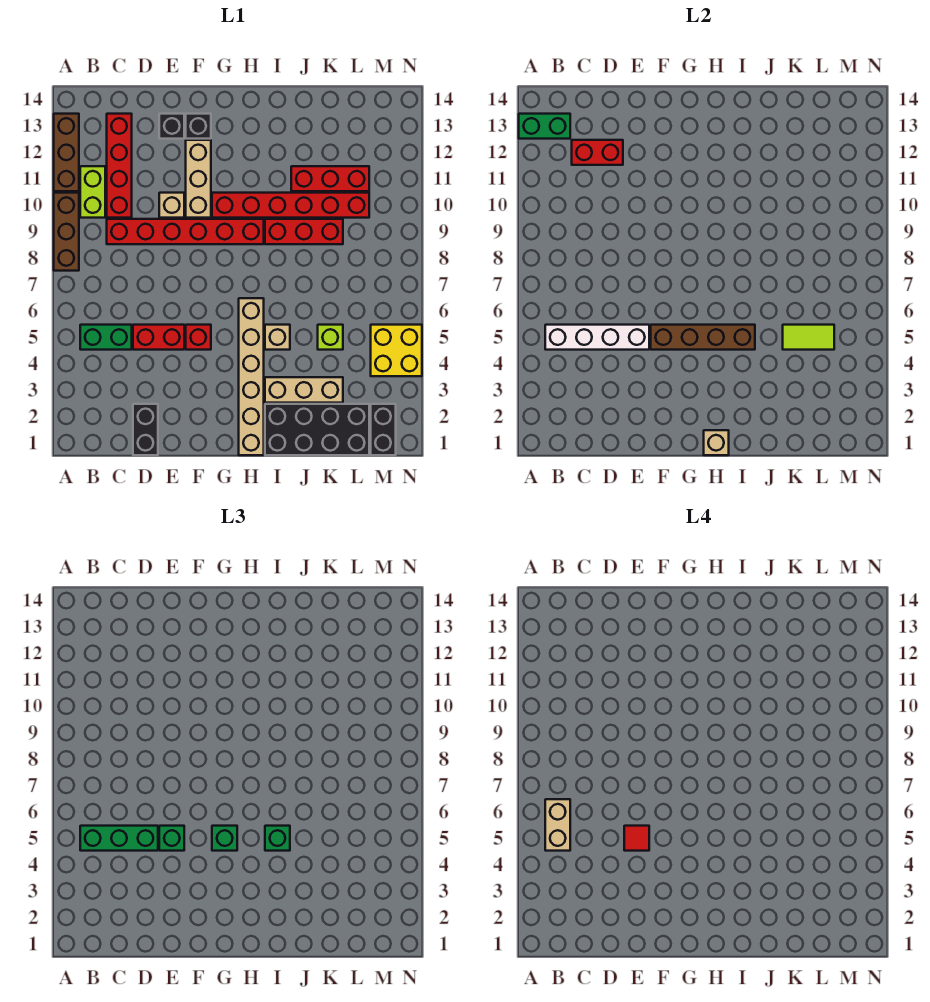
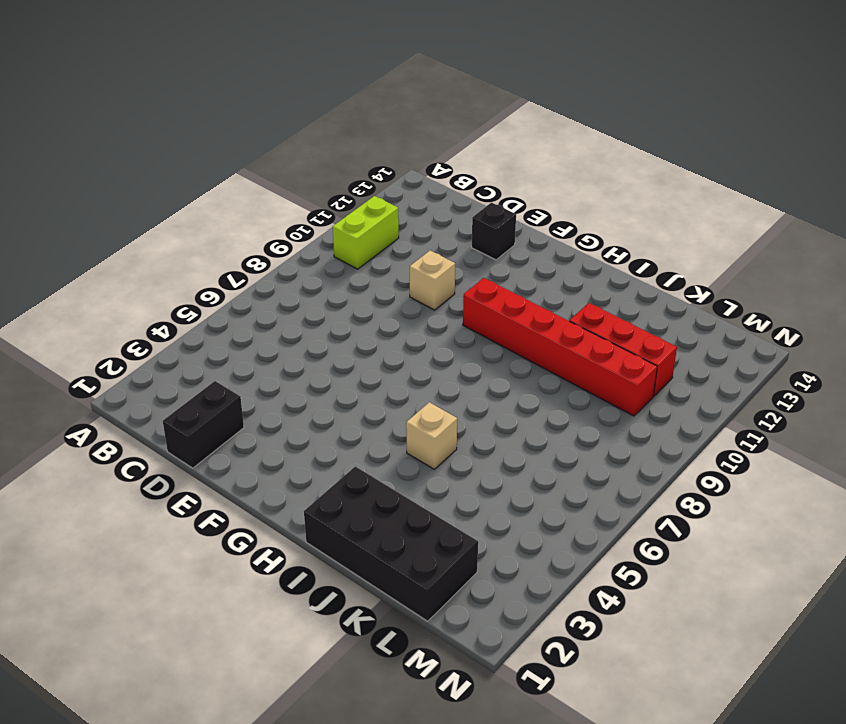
none -> brown brick A8:A10 level 1
none -> brown brick A11:A13 level 1
none -> green brick B5:C5 level 1
none -> red brick C9:H9 level 1

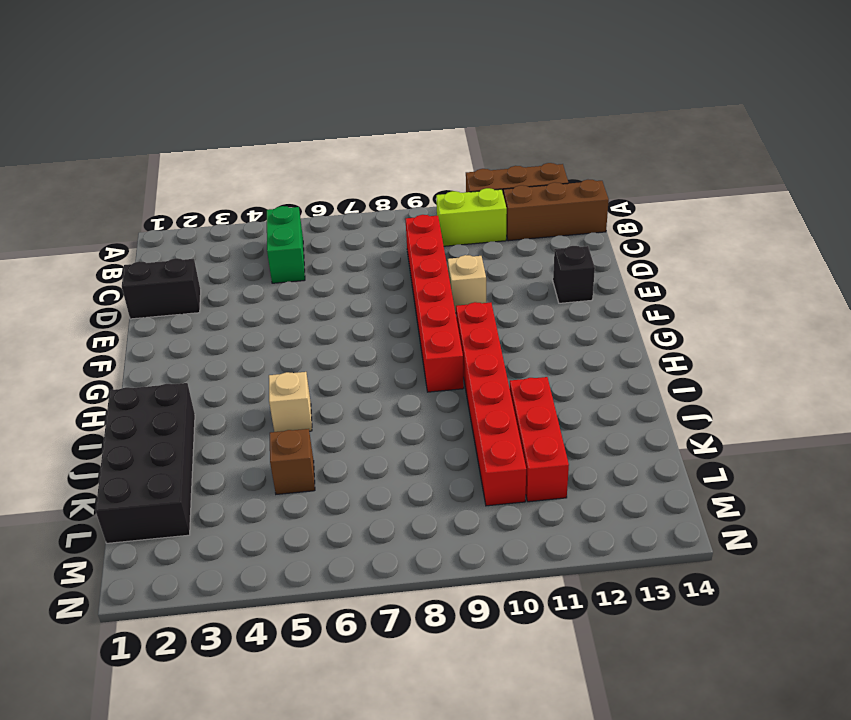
brown brick B12:B14 level 1 -> brown brick A8:A10 level 1
brown brick K5 level 1 -> lime brick K5 level 1
none -> red brick C10:C13 level 1
none -> red brick D5:E5 level 1
none -> red brick F5 level 1
none -> tan brick F10:F12 level 1

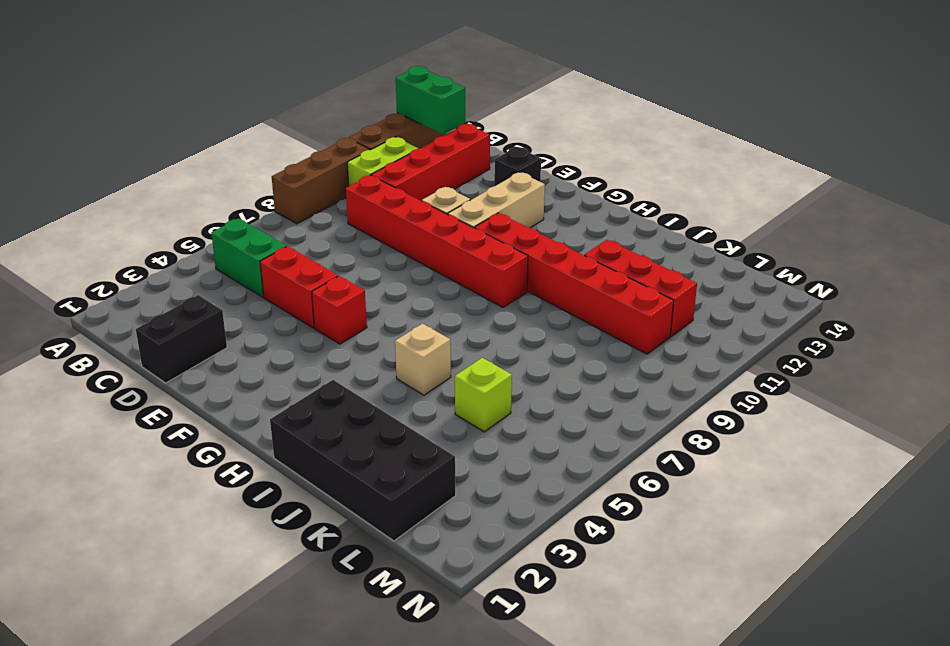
none -> black brick F13 level 1
none -> tan brick H1:H6 level 1
none -> tan brick I3:K3 level 1
none -> red brick I9:K9 level 1

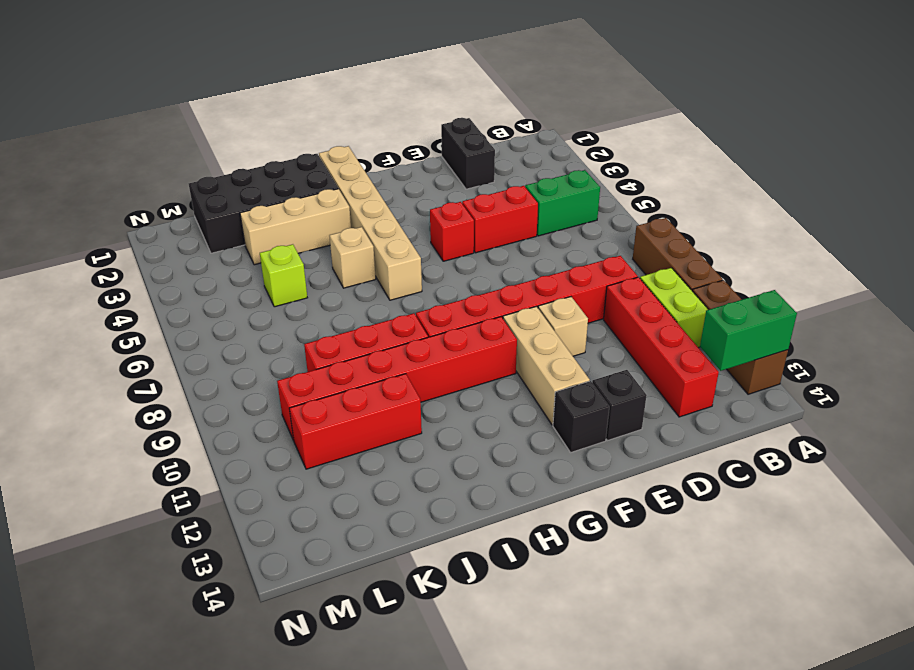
none -> black brick M1:M2 level 1
none -> yellow brick M4:N5 level 1
none -> white brick B5:E5 level 2
none -> red brick C12:D12 level 2

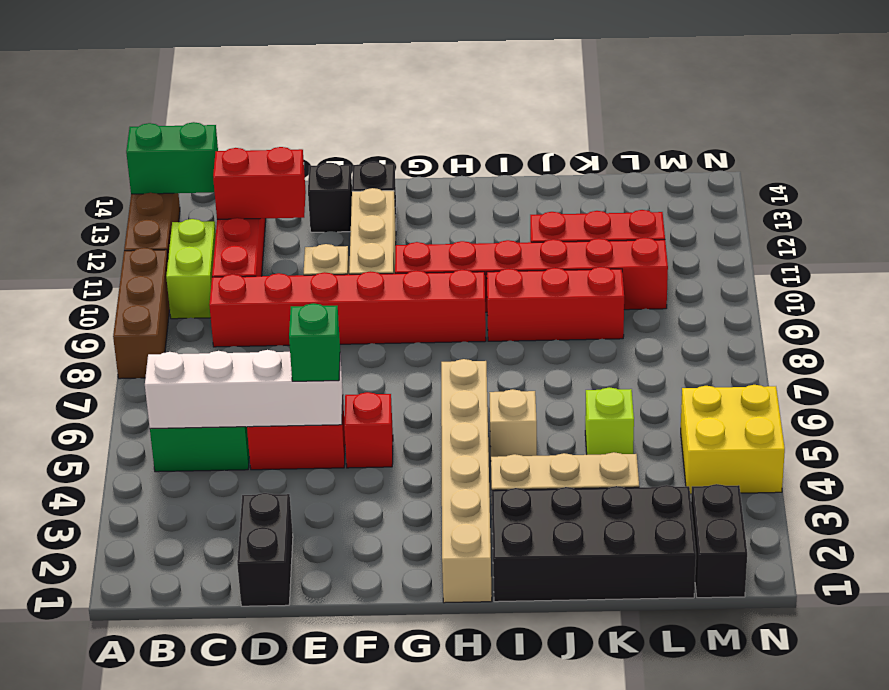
none -> brown brick F5:I5 level 2
none -> tan brick H1 level 2
none -> lime tile K5:L5 level 2
none -> green brick B5:D5 level 3

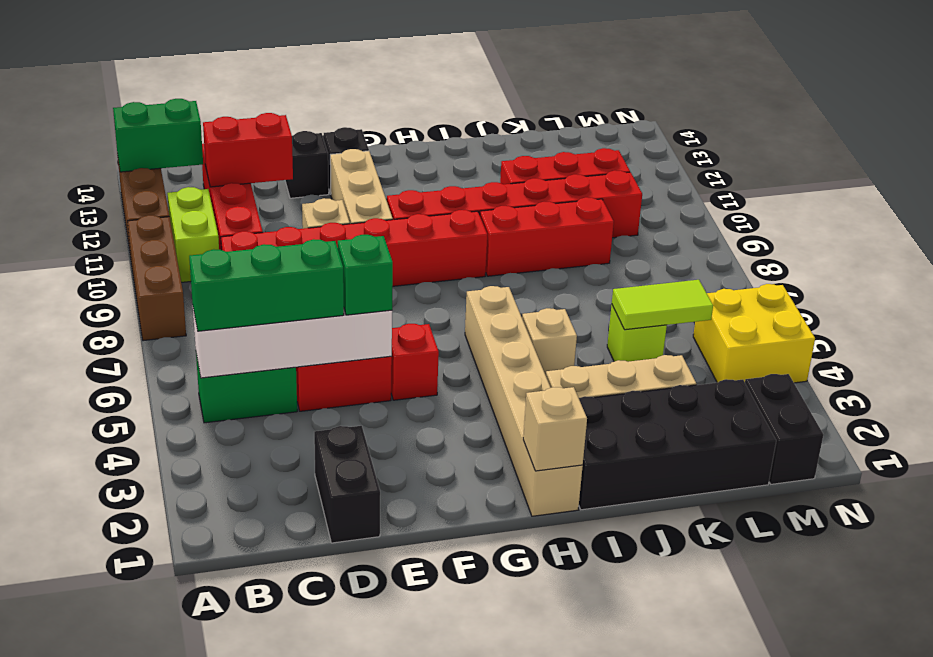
none -> brown brick F5:I5 level 2
none -> green brick G5 level 3
none -> green brick I5 level 3
none -> tan brick B5:B6 level 4

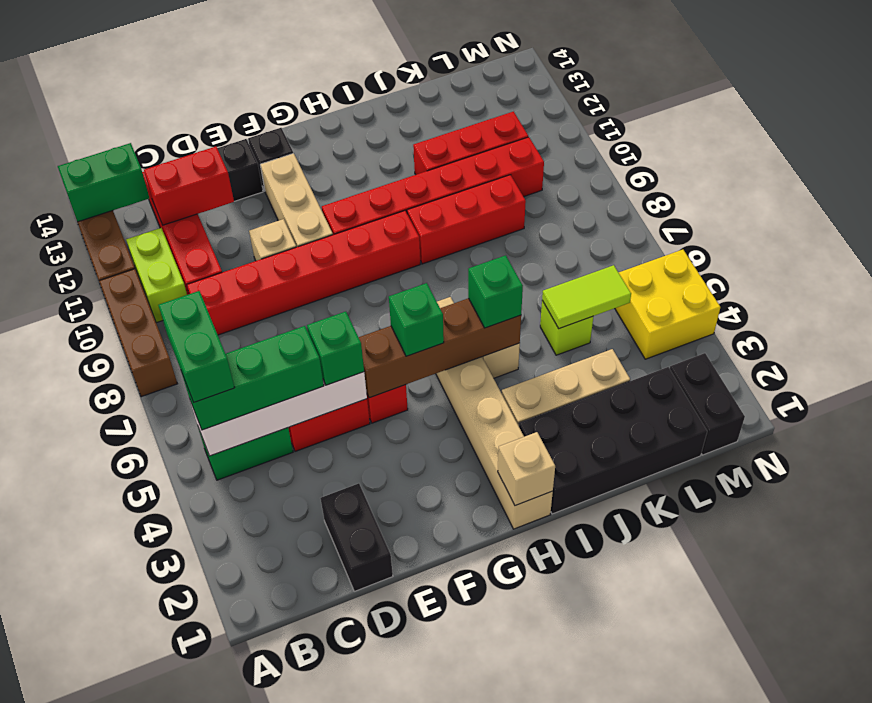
green brick B5:B6 level 4 -> tan brick B5:B6 level 4
none -> red tile E5 level 4

